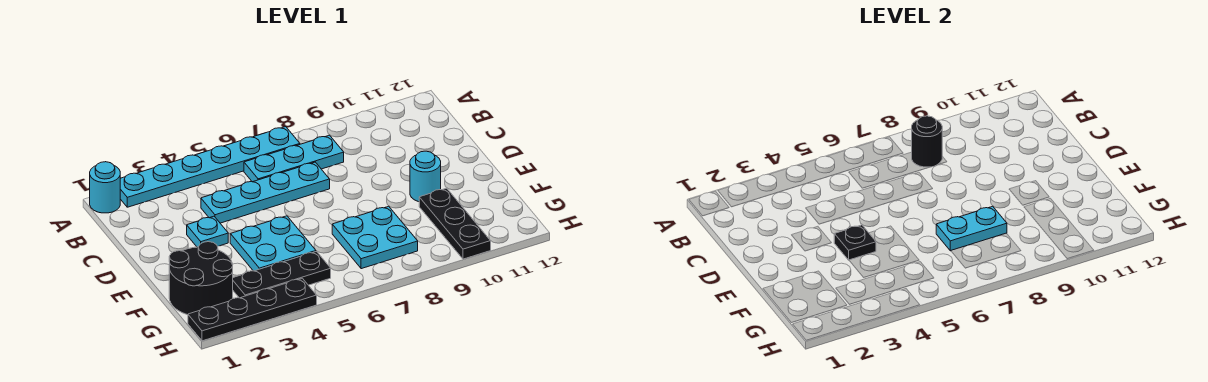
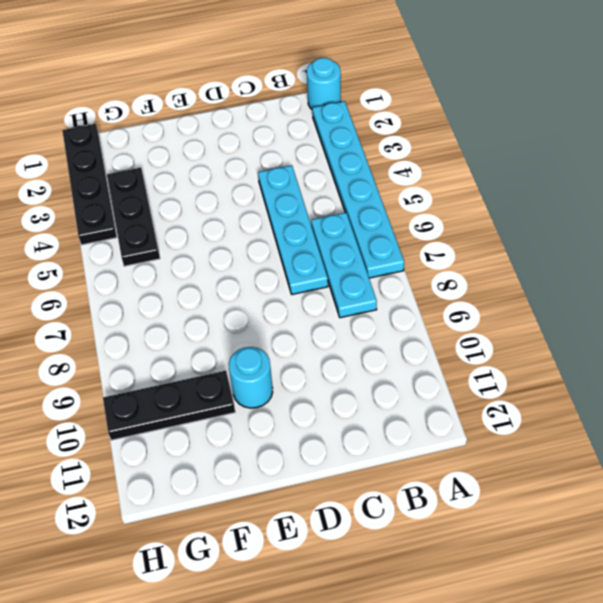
none -> cyan plate D3 level 1
none -> cyan plate E4:F5 level 1
none -> black round brick F1:G2 level 1

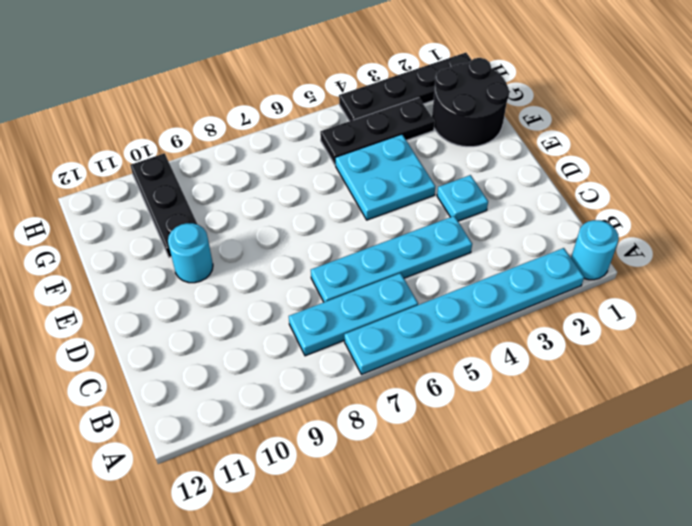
none -> cyan plate F7:G8 level 1
none -> black round brick B8 level 2
none -> black plate E4 level 2

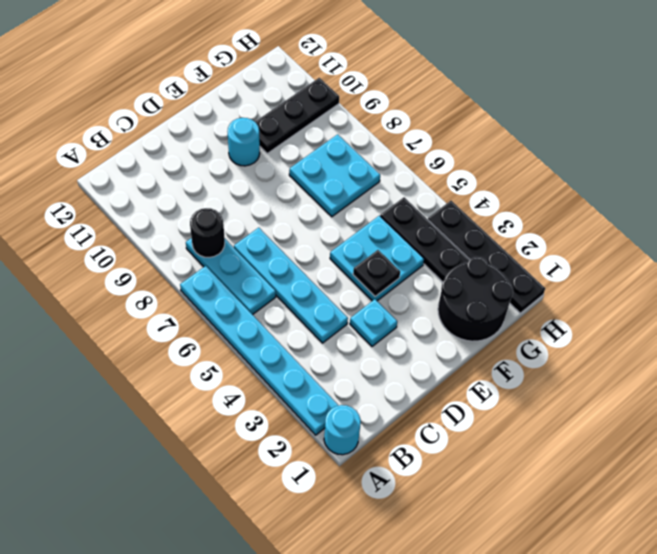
none -> cyan plate F7:F8 level 2

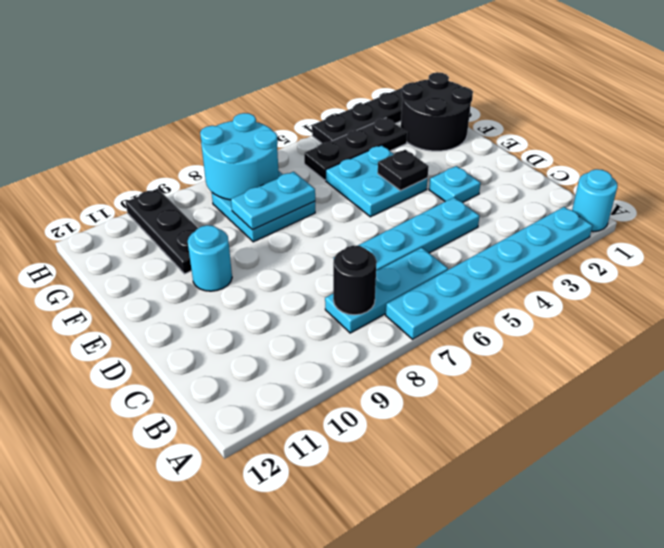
cyan round brick G7:H8 level 2 -> none

